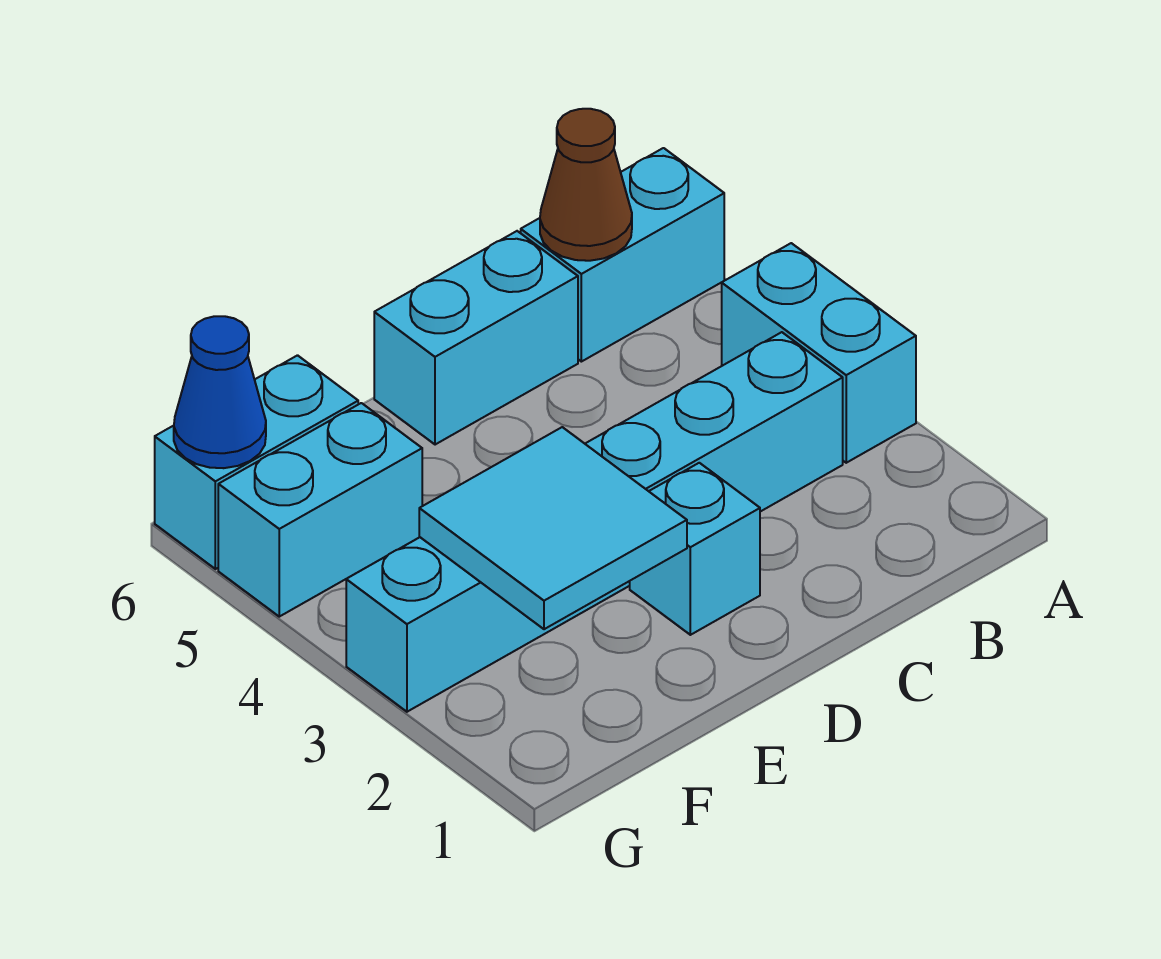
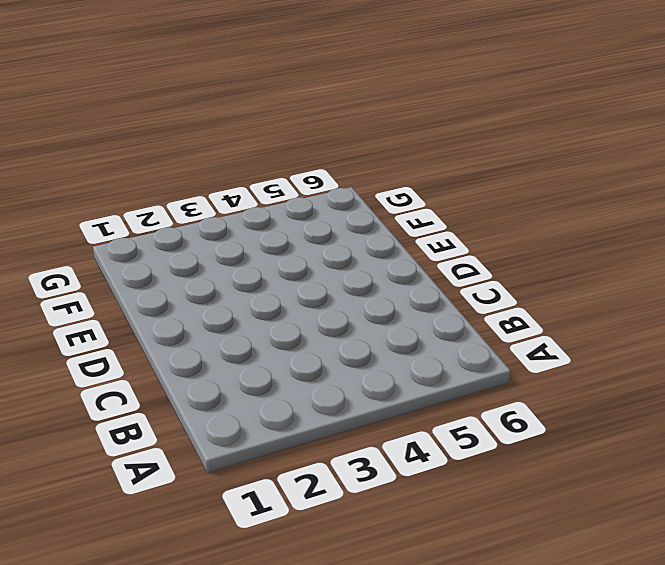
none -> cyan brick A3:A4 level 1
none -> cyan brick A6:B6 level 1

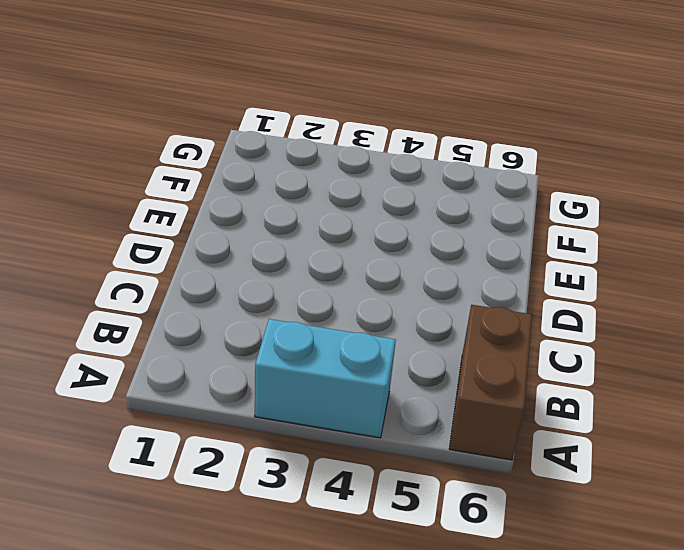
brown brick A6:B6 level 1 -> cyan brick A6:B6 level 1
none -> cyan brick B3:G3 level 1
none -> cyan brick C6:D6 level 1

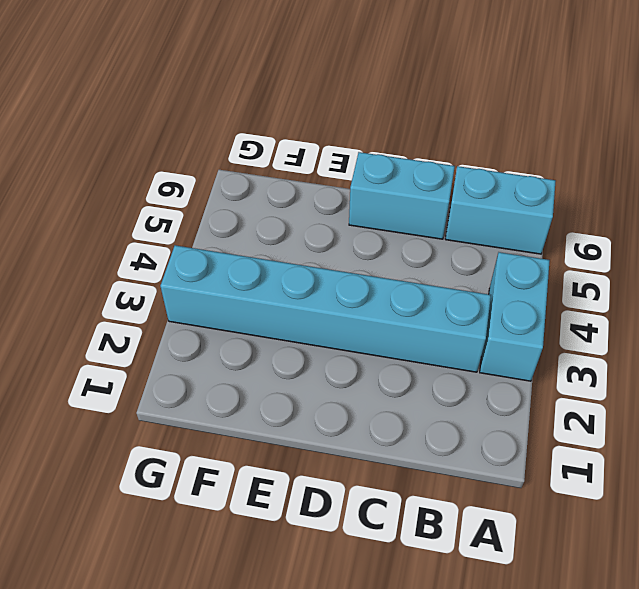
none -> cyan brick D2 level 1
none -> cyan brick F5:G5 level 1

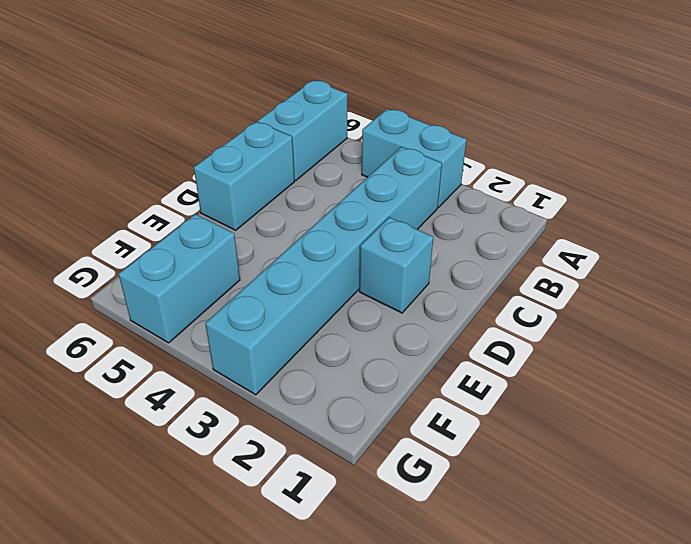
none -> cyan brick F6:G6 level 1
none -> brown cone B6 level 2

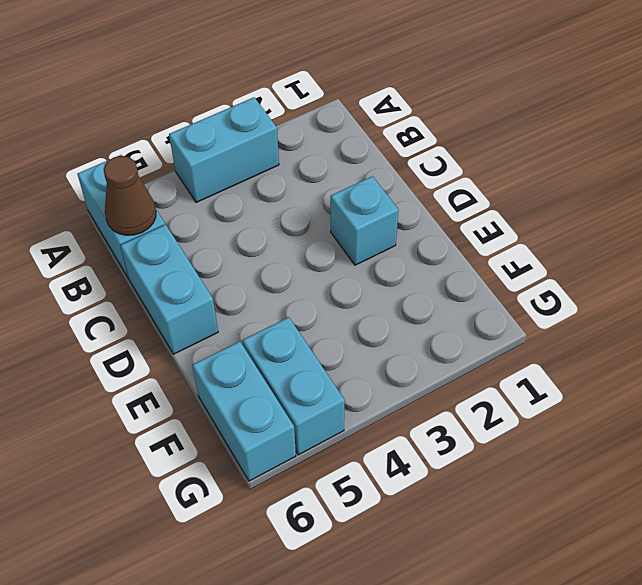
none -> cyan brick B3:G3 level 1
none -> cyan tile E2:F3 level 2

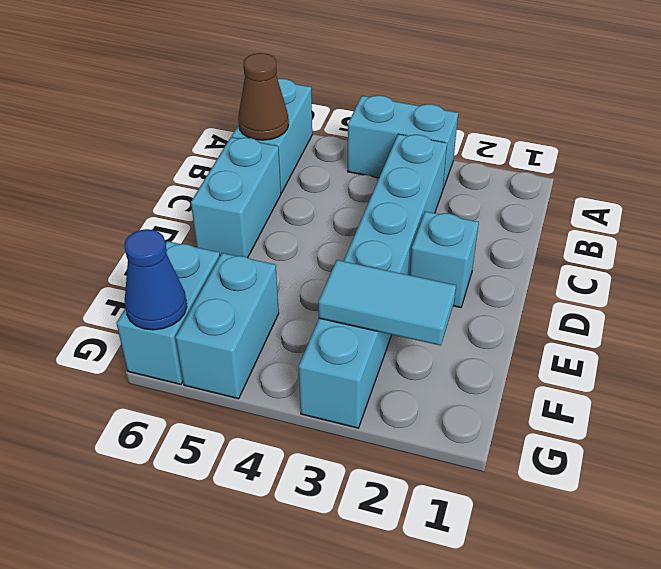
cyan tile F2:F3 level 2 -> cyan tile E2:F3 level 2

